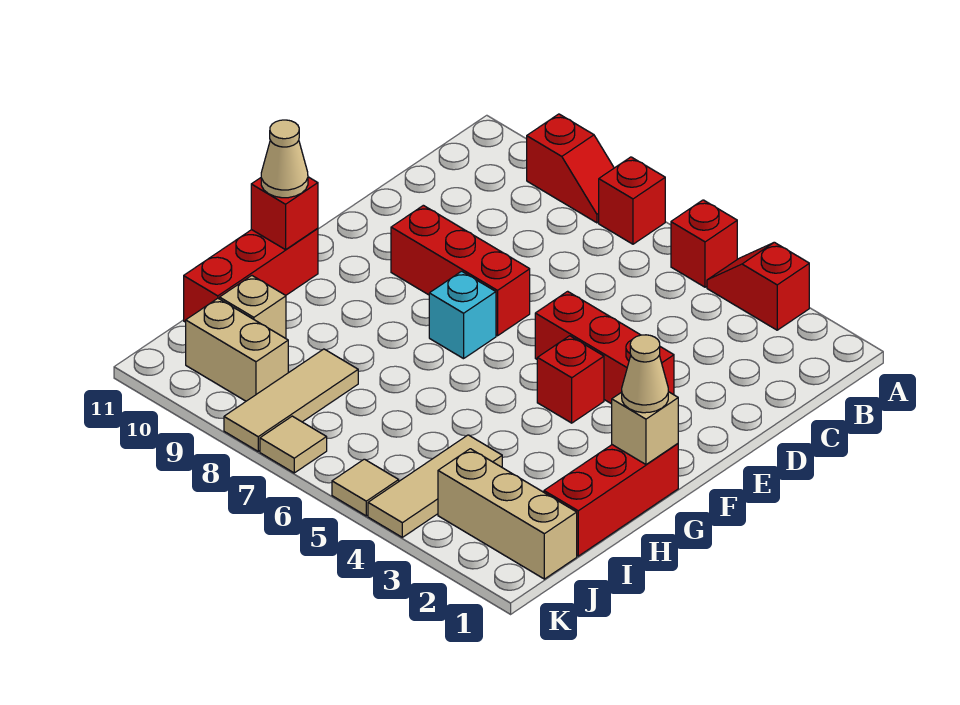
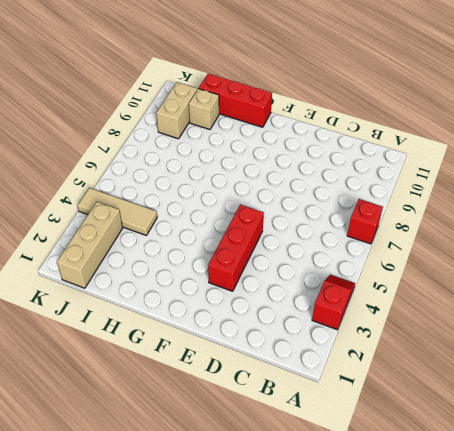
none -> red brick A5 level 1
none -> red slope A8:A9 level 1 top 9
none -> red brick E7:E9 level 1

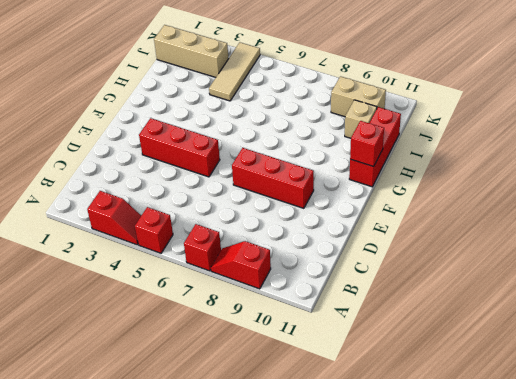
none -> red brick F4 level 1
none -> cyan brick F7 level 1
none -> red brick G1:I1 level 1

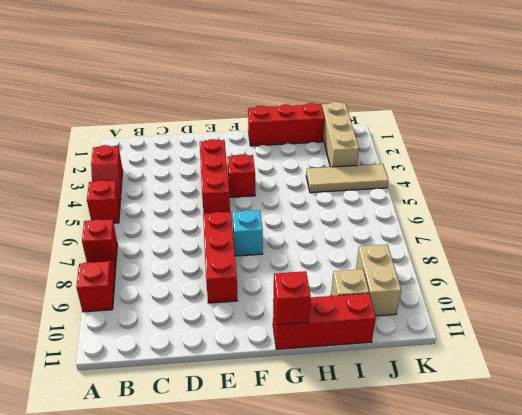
none -> tan tile I8:K8 level 1
none -> tan tile K5 level 1
none -> tan tile K7 level 1

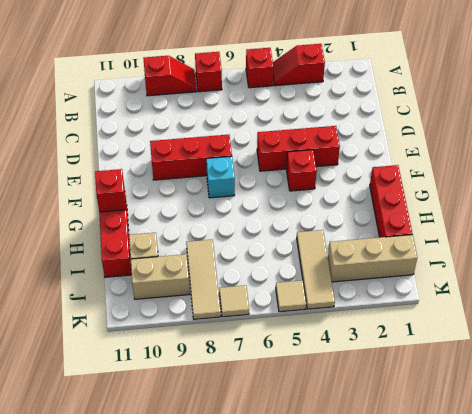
none -> tan brick G1 level 2
none -> tan cone G1 level 3
none -> tan cone G11 level 3

